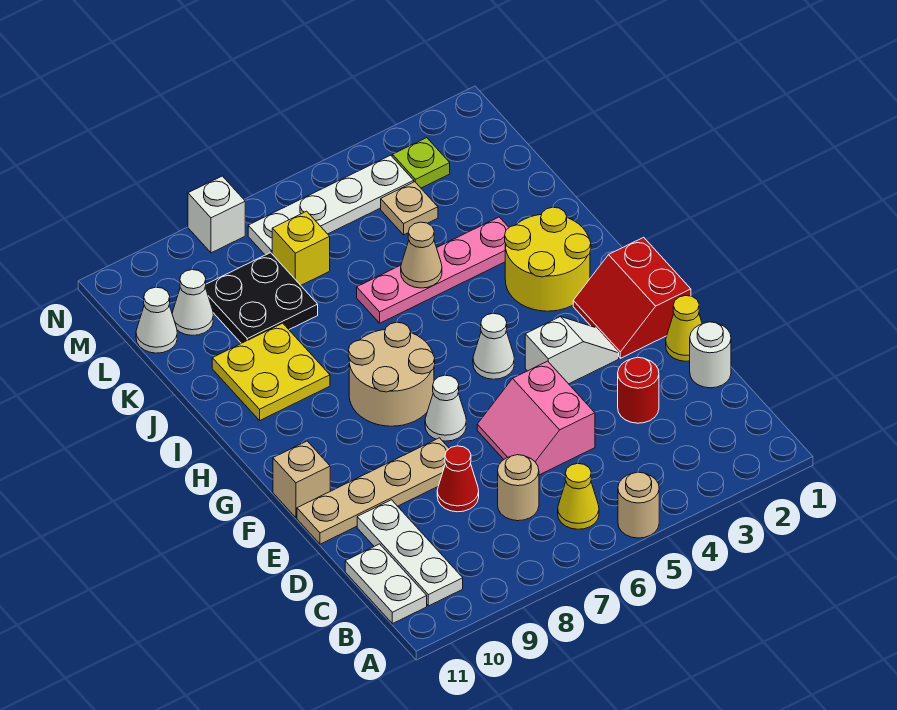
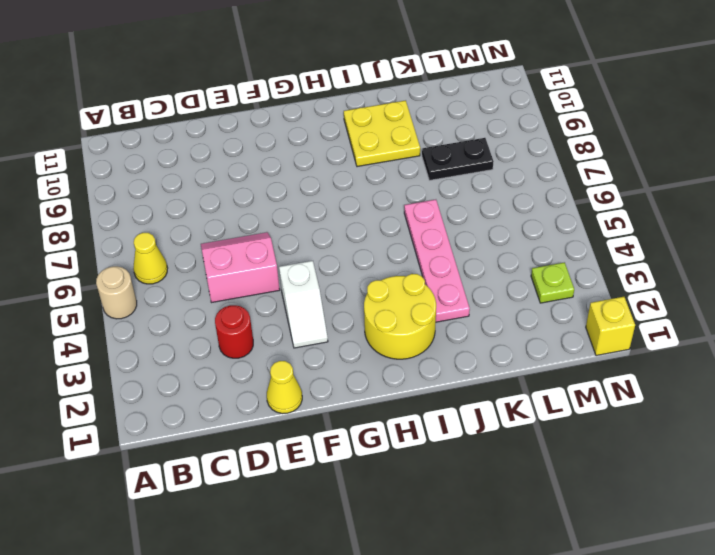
black plate K8:L8 level 1 -> black plate K8:L9 level 1
yellow brick N1 level 1 -> yellow brick L7 level 1
none -> white plate B10:D10 level 1
none -> white plate B11:C11 level 1
none -> tan round brick C7 level 1

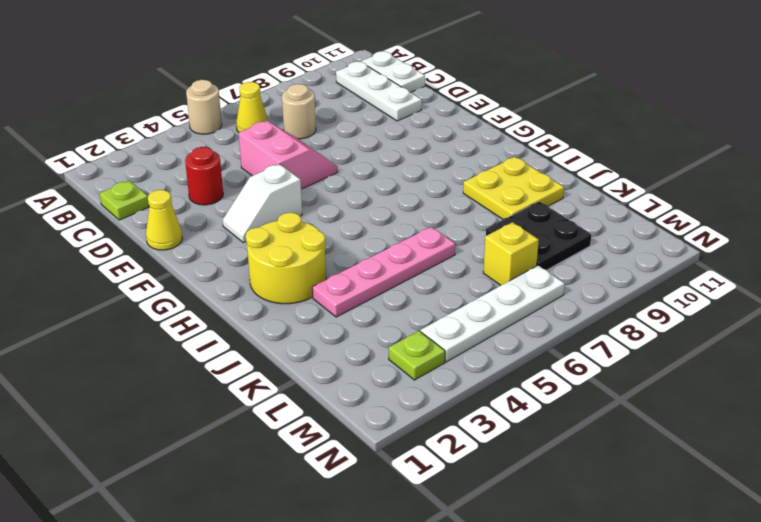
lime plate C1 level 1 -> none
none -> white round brick D1 level 1
none -> red cone D8 level 1
none -> tan plate E8:E11 level 1

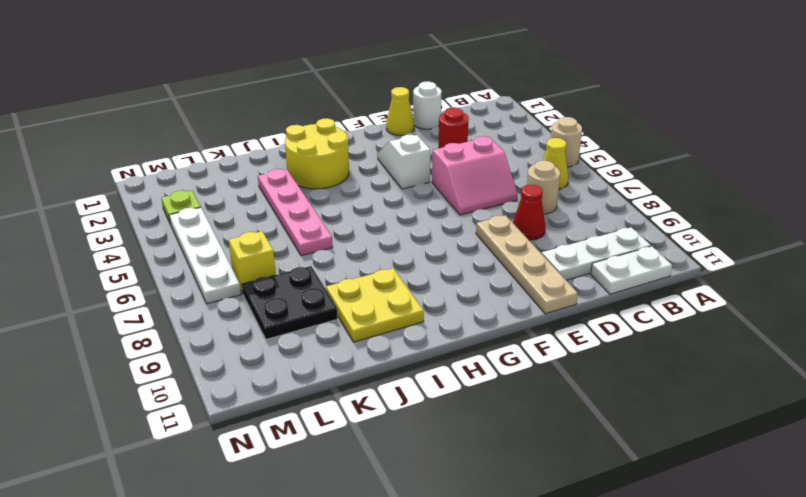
none -> red slope F1:G2 level 1 top 1
none -> white cone F7 level 1
none -> tan brick F11 level 1

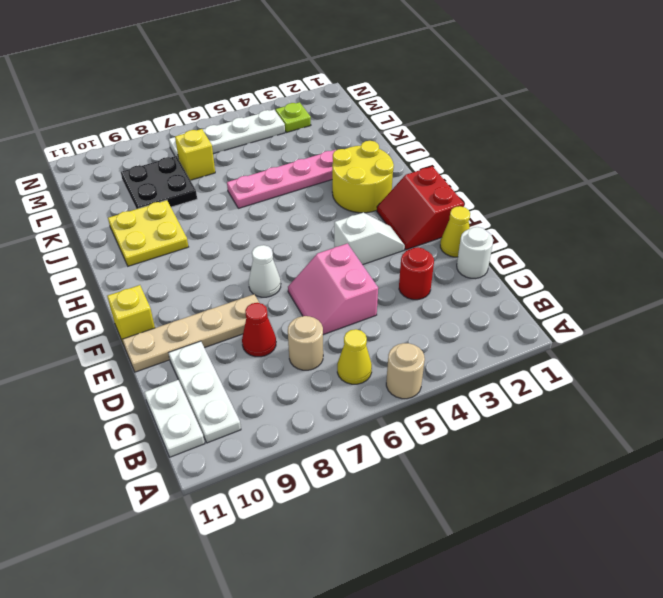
yellow brick F11 level 1 -> tan brick F11 level 1
none -> white cone G5 level 1
none -> tan round brick G7:H8 level 1
none -> tan plate L4 level 1

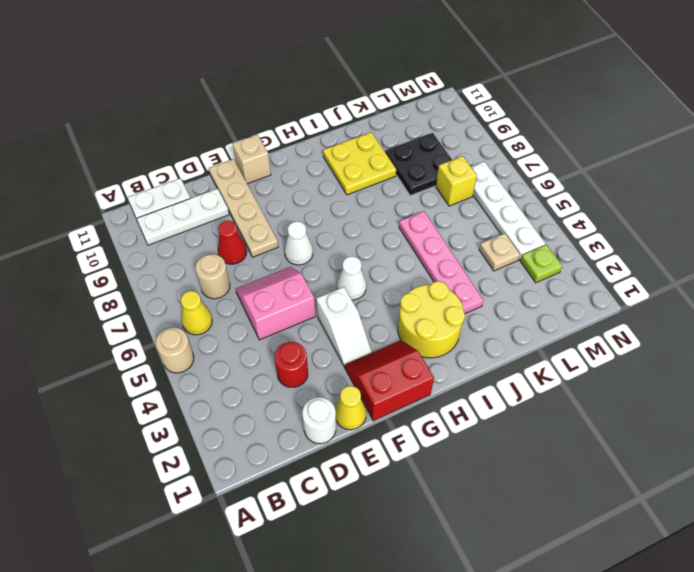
none -> tan round brick G7:H8 level 1
none -> white cone L10 level 1
none -> white cone L11 level 1

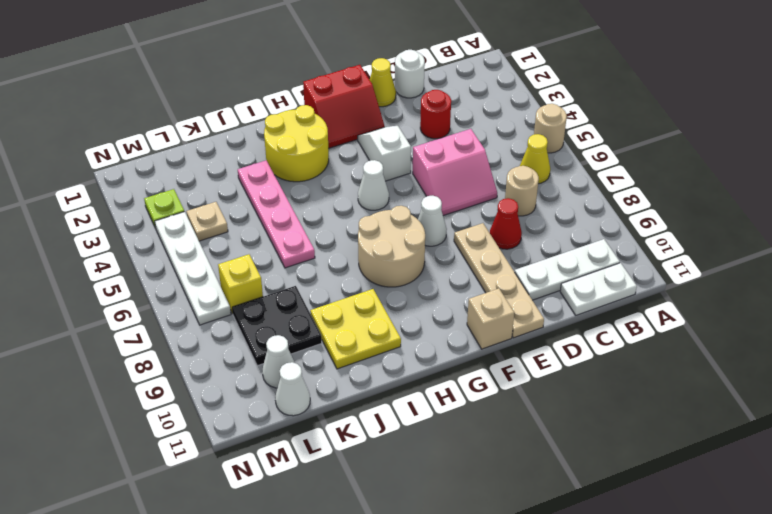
none -> white brick N8 level 1
none -> tan cone J5 level 2

